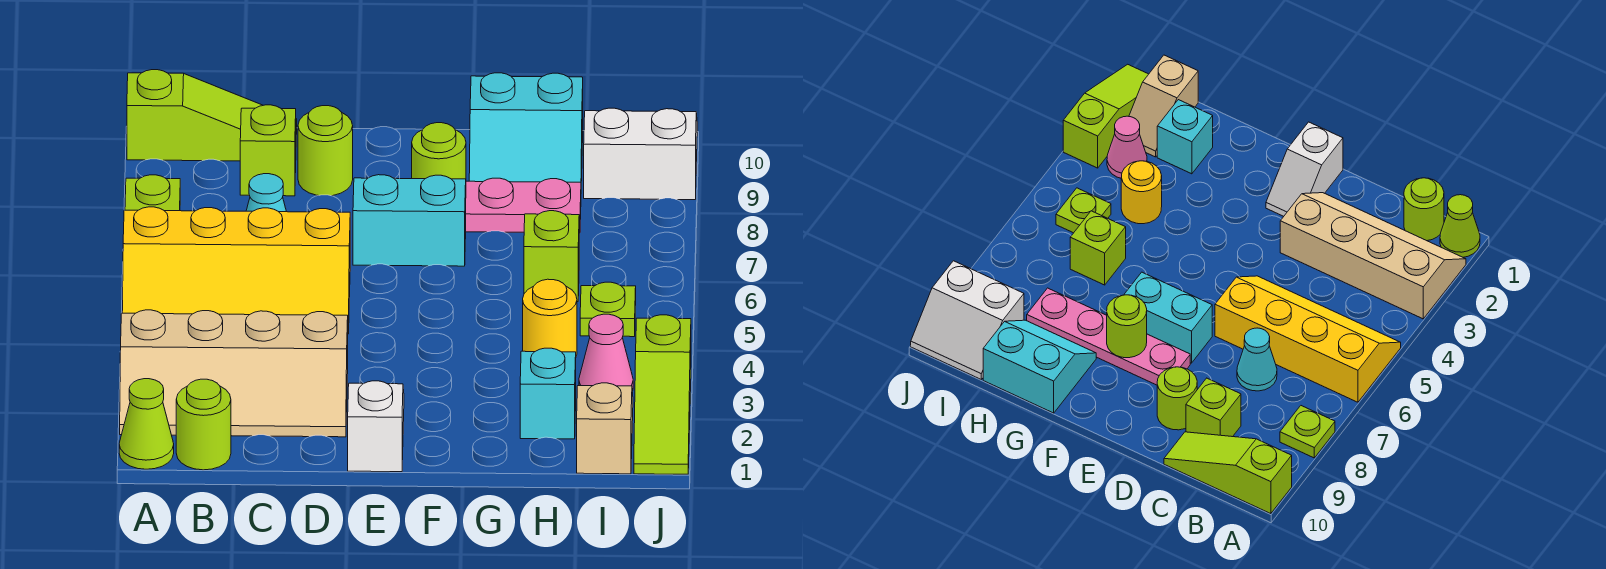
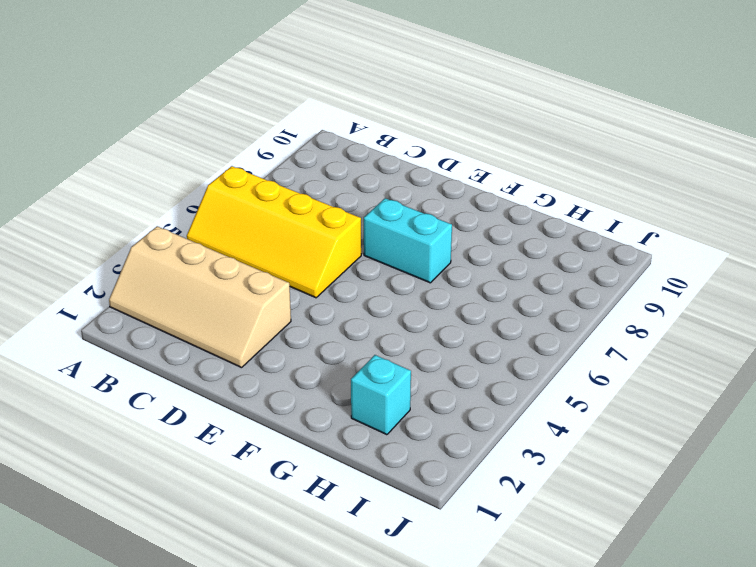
none -> lime cone A1 level 1
none -> lime plate A8 level 1
none -> lime slope A10:C10 level 1 top A

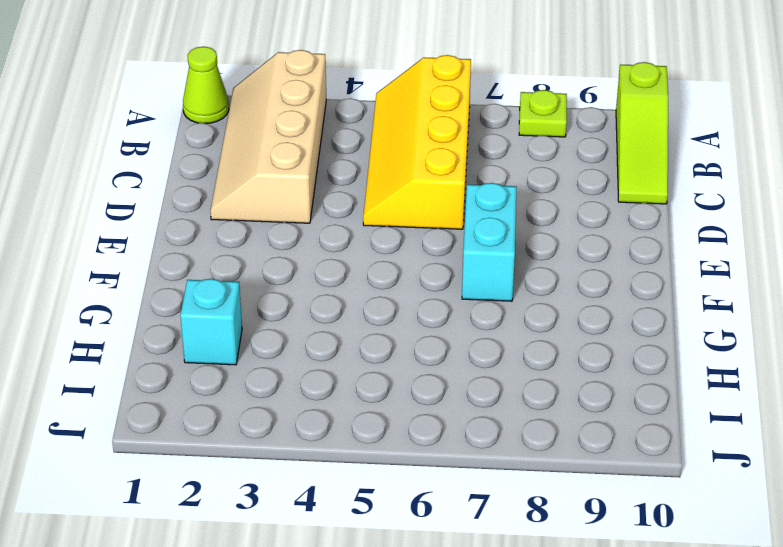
none -> lime round brick B1 level 1
none -> cyan cone C7 level 1
none -> lime brick C9 level 1

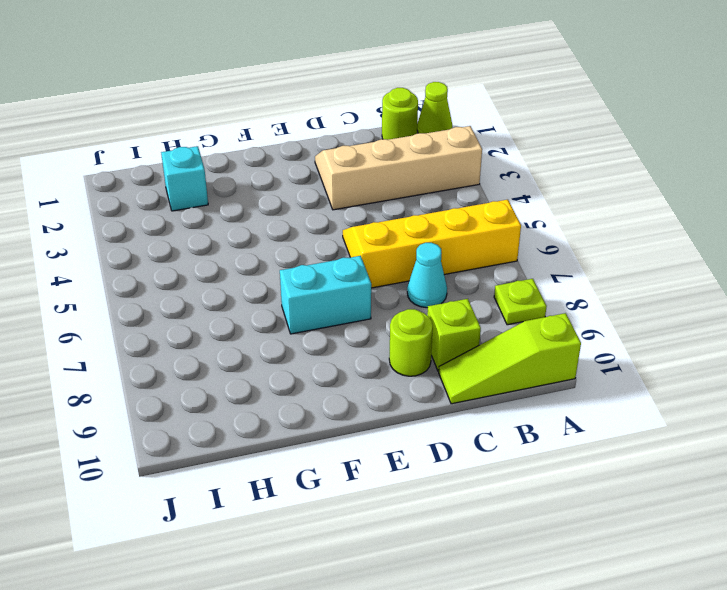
none -> white slope E1:E2 level 1 top 1
none -> pink plate E8:H8 level 1
none -> cyan slope G9:H10 level 1 top 10

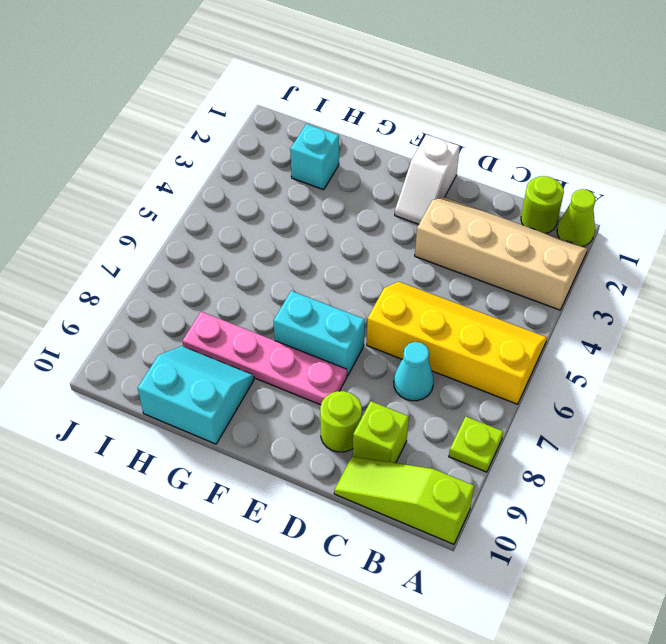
none -> yellow round brick H4 level 1
none -> lime brick H6 level 1
none -> tan slope I1:I2 level 1 top 1

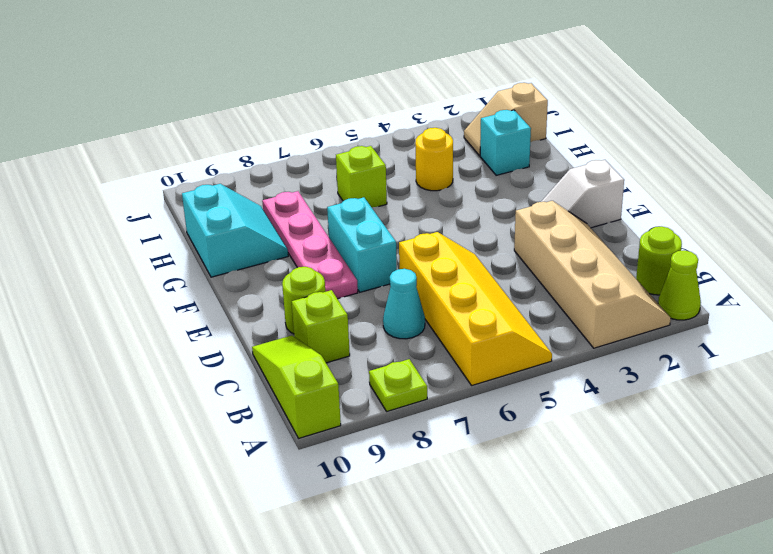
none -> pink cone I3 level 1
none -> lime plate I5 level 1
none -> white slope I9:J10 level 1 top 9

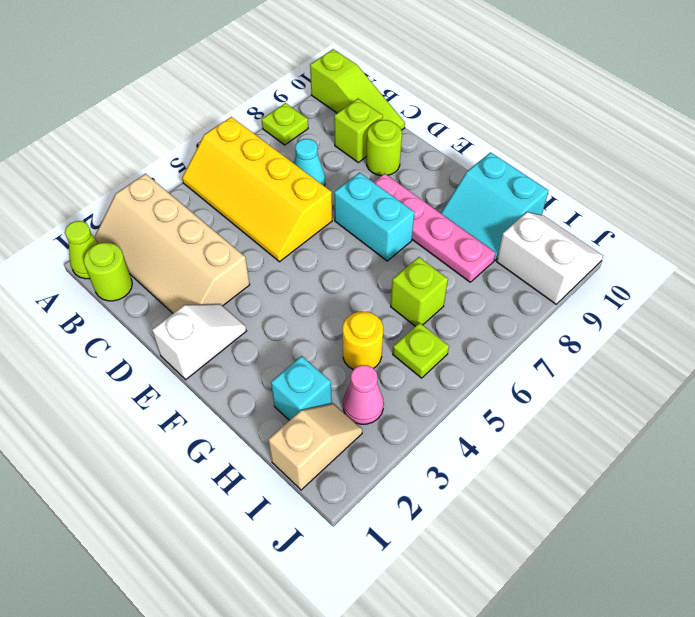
none -> lime slope J1:J3 level 1 top 3
none -> lime round brick F8 level 2

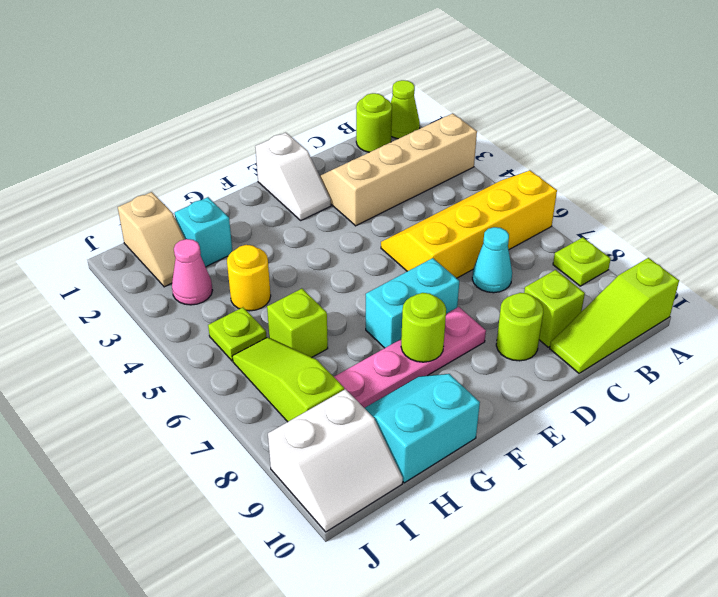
lime slope I6:I8 level 1 top 8 -> lime slope J1:J3 level 1 top 3

